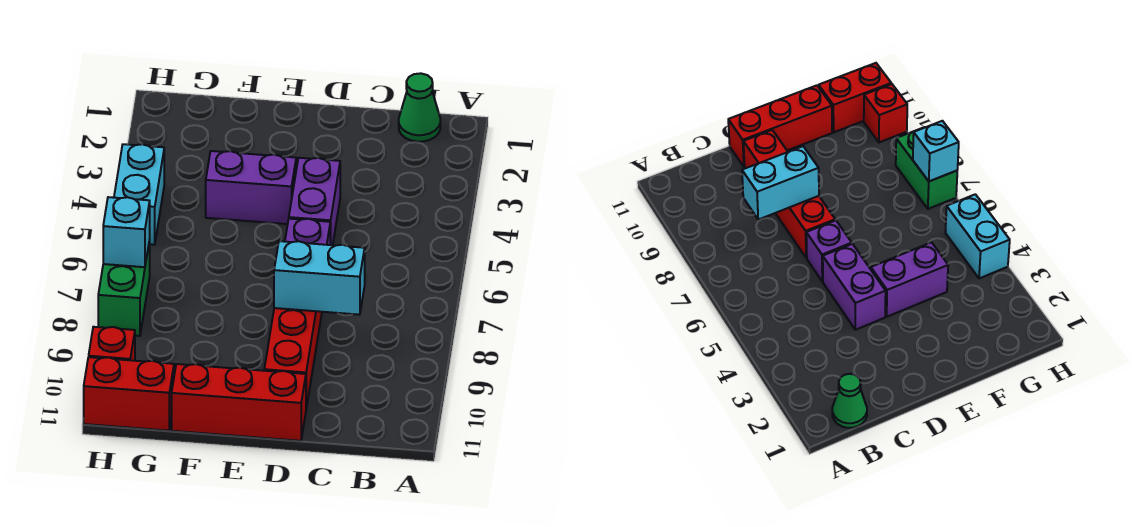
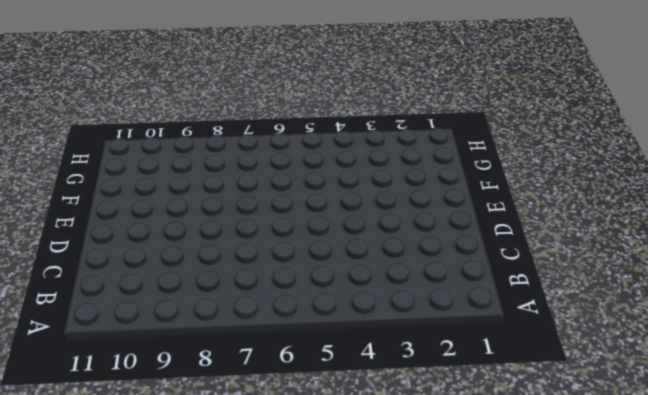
none -> green cone B1 level 1
none -> purple brick D4:D5 level 1
none -> purple brick D6 level 1

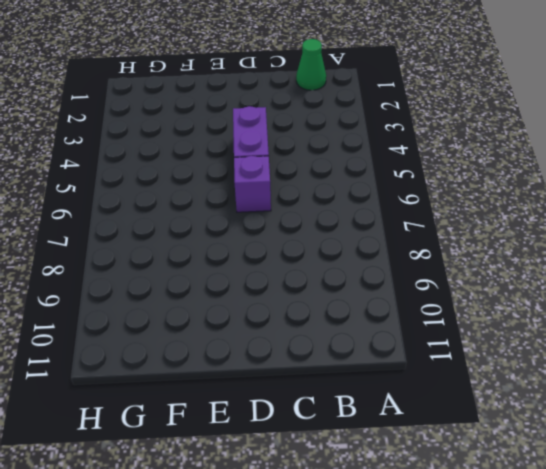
none -> red brick D7:D10 level 1
none -> red brick D11:F11 level 1
none -> purple brick E4:F4 level 1

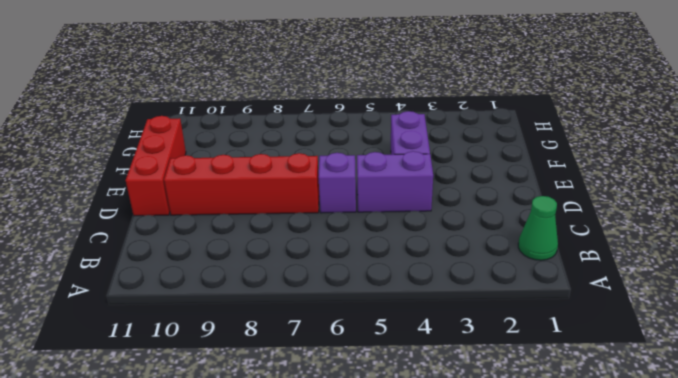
none -> red brick G11:H11 level 1
none -> cyan brick H4:H5 level 1
none -> green brick H7:H8 level 1

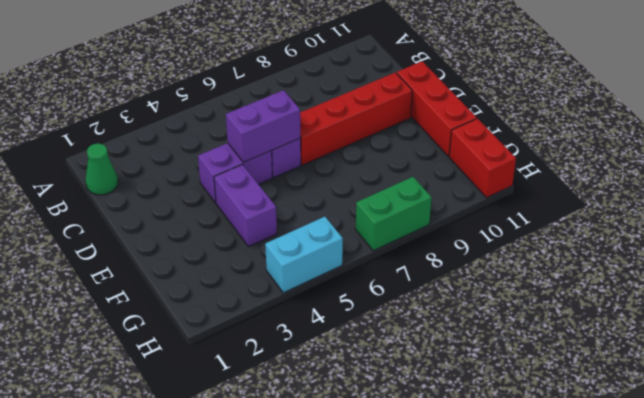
purple brick D5:D6 level 2 -> none
none -> red brick H10 level 1
none -> cyan brick C8:D8 level 2
none -> cyan brick H7 level 2

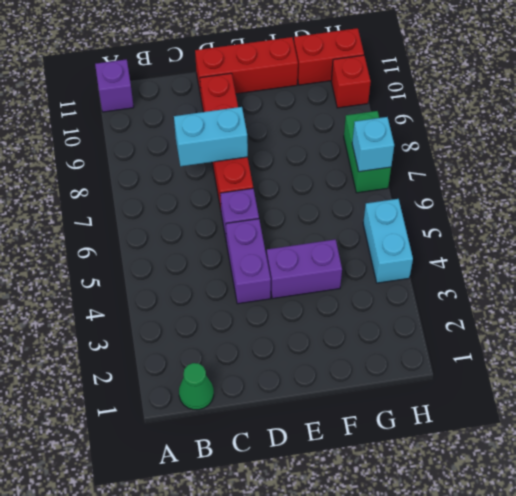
purple brick A11 level 1 -> none

